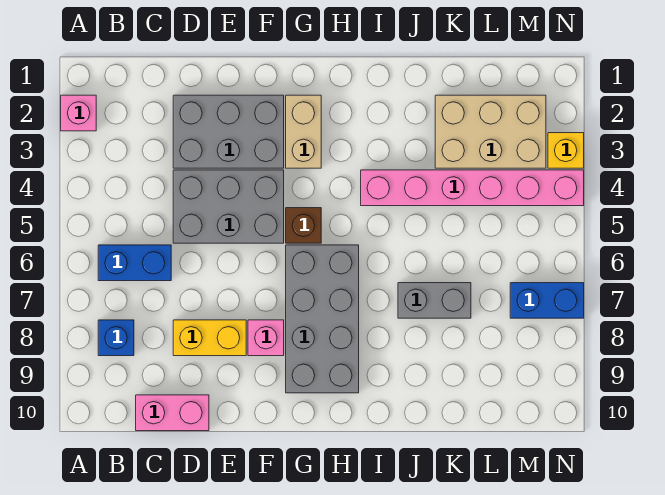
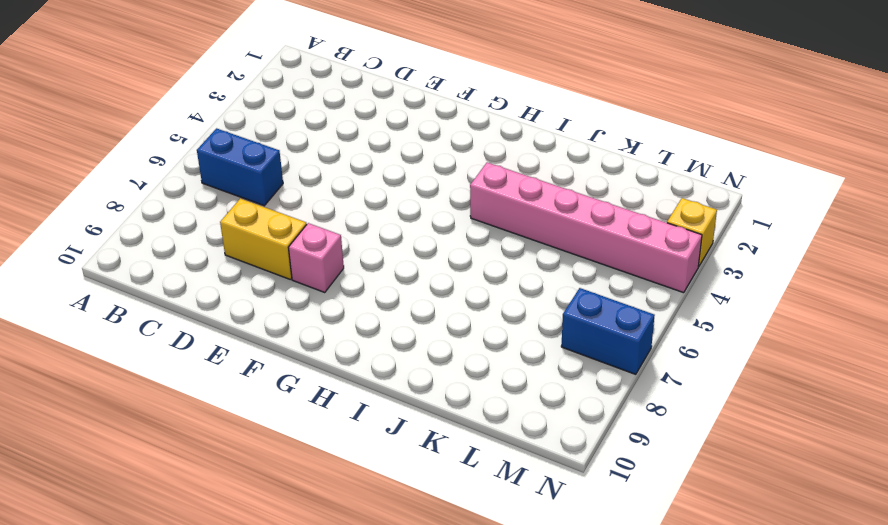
none -> pink brick A2 level 1
none -> blue brick B8 level 1
none -> pink brick C10:D10 level 1

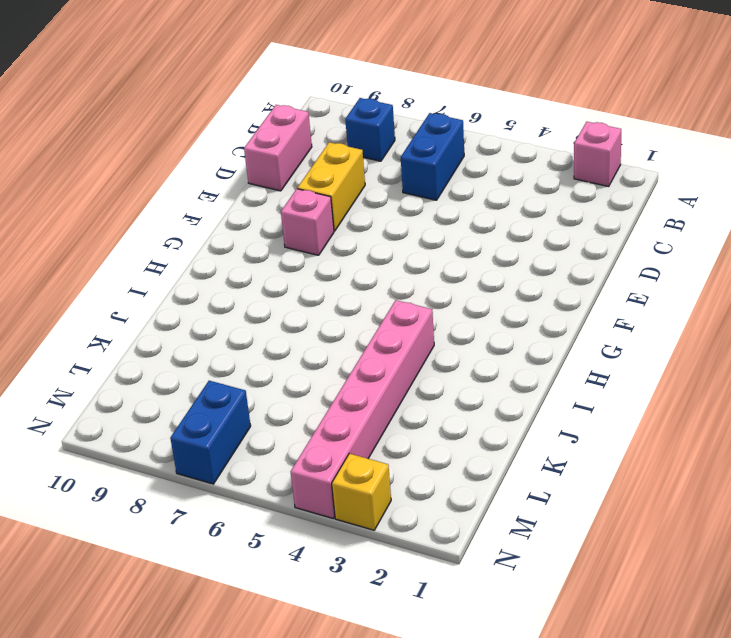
none -> grey brick D2:F3 level 1
none -> grey brick D4:F5 level 1
none -> tan brick G2:G3 level 1

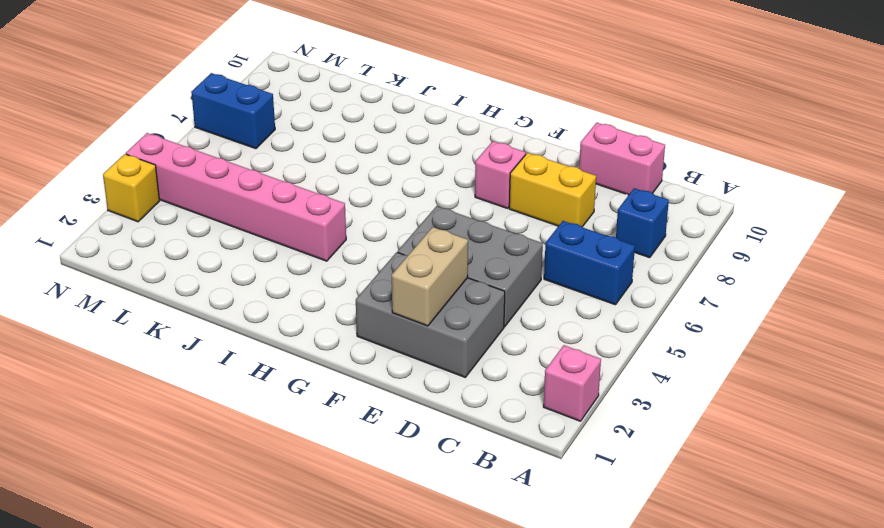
tan brick E2:E3 level 2 -> tan brick G2:G3 level 1
none -> brown brick G5 level 1
none -> grey brick G6:H9 level 1
none -> grey brick J7:K7 level 1

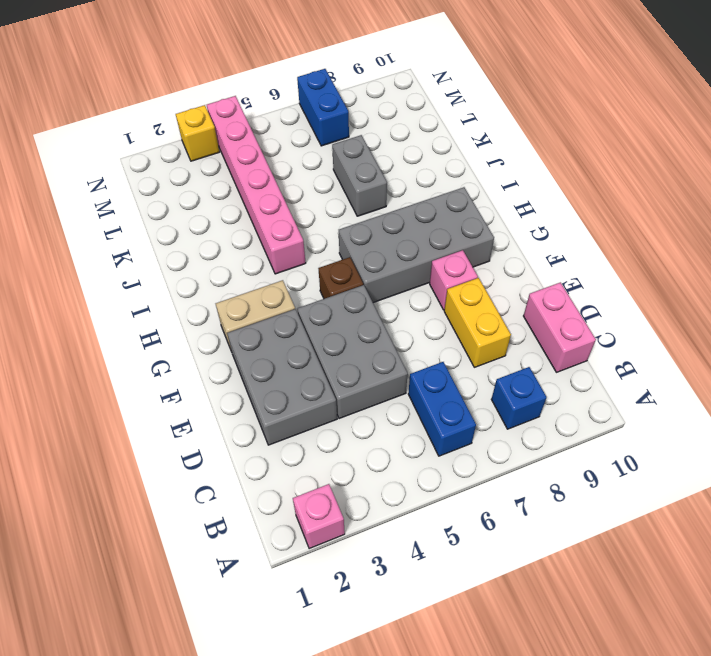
none -> tan brick K2:M3 level 1

